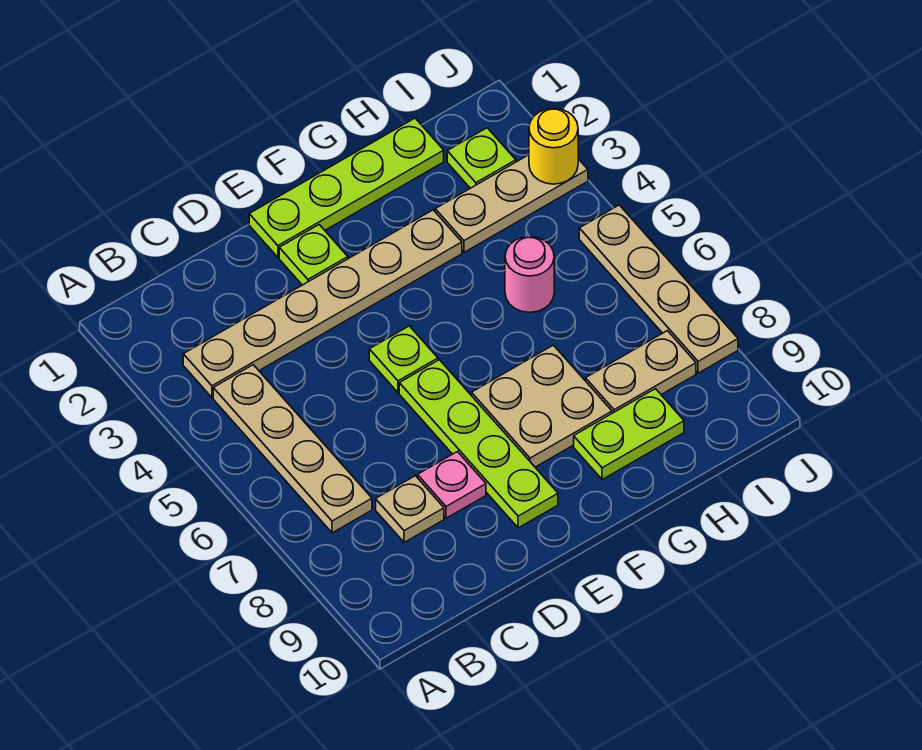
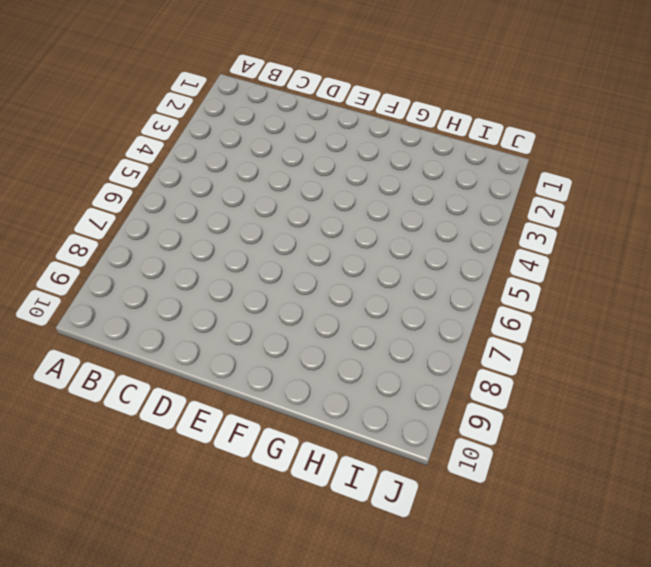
none -> tan plate B3:G3 level 1
none -> tan plate B4:B7 level 1
none -> tan plate C8 level 1

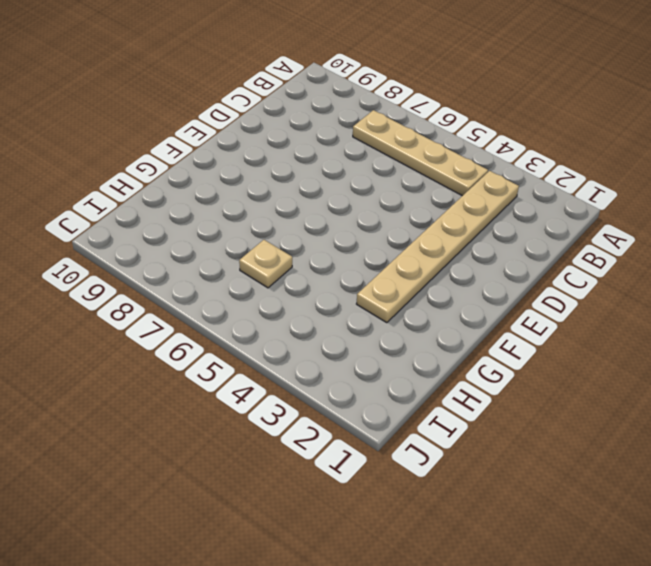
tan plate H6 level 1 -> tan plate C8 level 1
none -> pink plate D8 level 1
none -> lime plate E1:H1 level 1
none -> lime plate E2 level 1

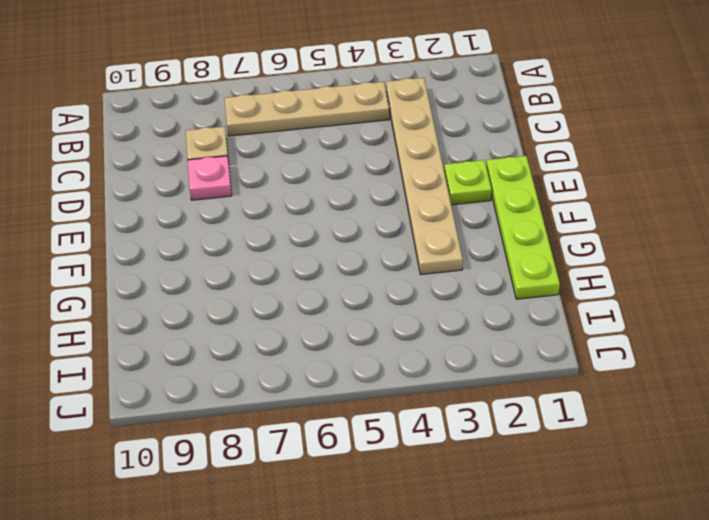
none -> lime plate E5 level 1
none -> lime plate E6:E9 level 1
none -> tan plate F7:G8 level 1

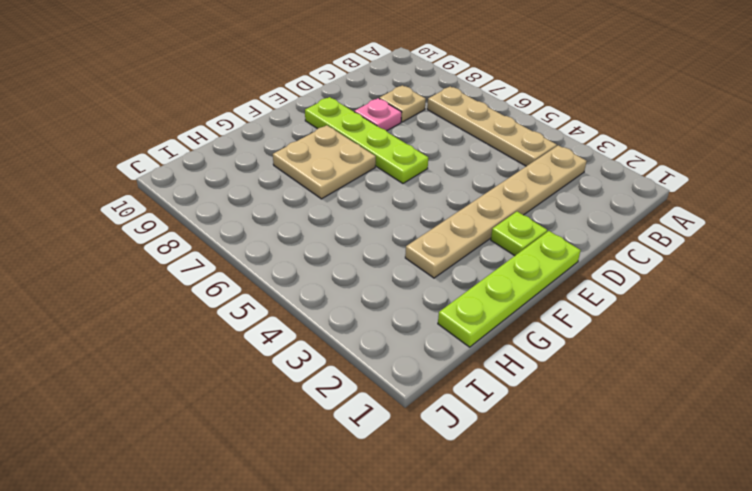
none -> lime plate E5 level 1
none -> lime plate G9:H9 level 1
none -> tan plate H3:J3 level 1

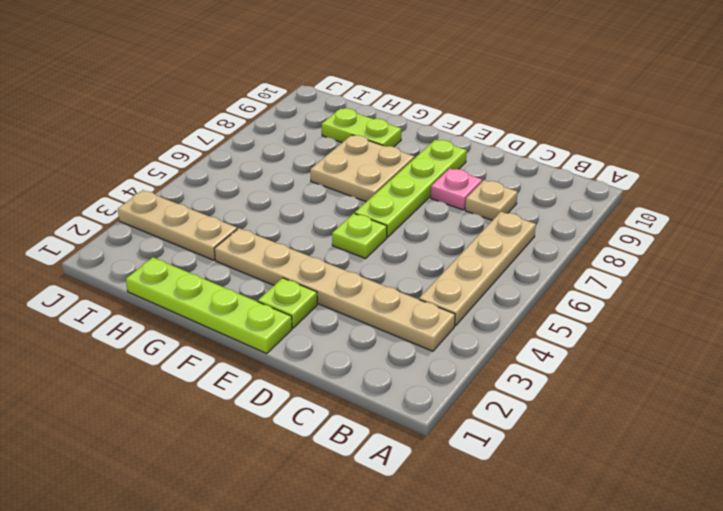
none -> pink round brick H5 level 1
none -> tan plate H8:I8 level 1
none -> lime plate I2 level 1

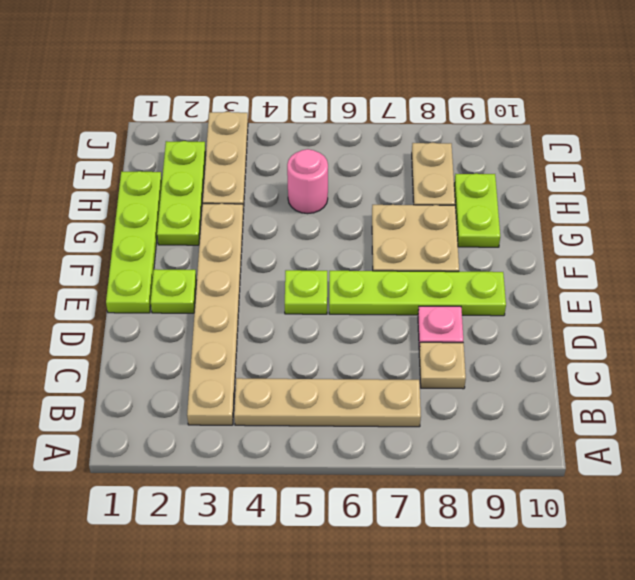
lime plate G2:I2 level 1 -> lime plate I2 level 1
none -> tan plate J5:J8 level 1
none -> yellow round brick J3 level 2

